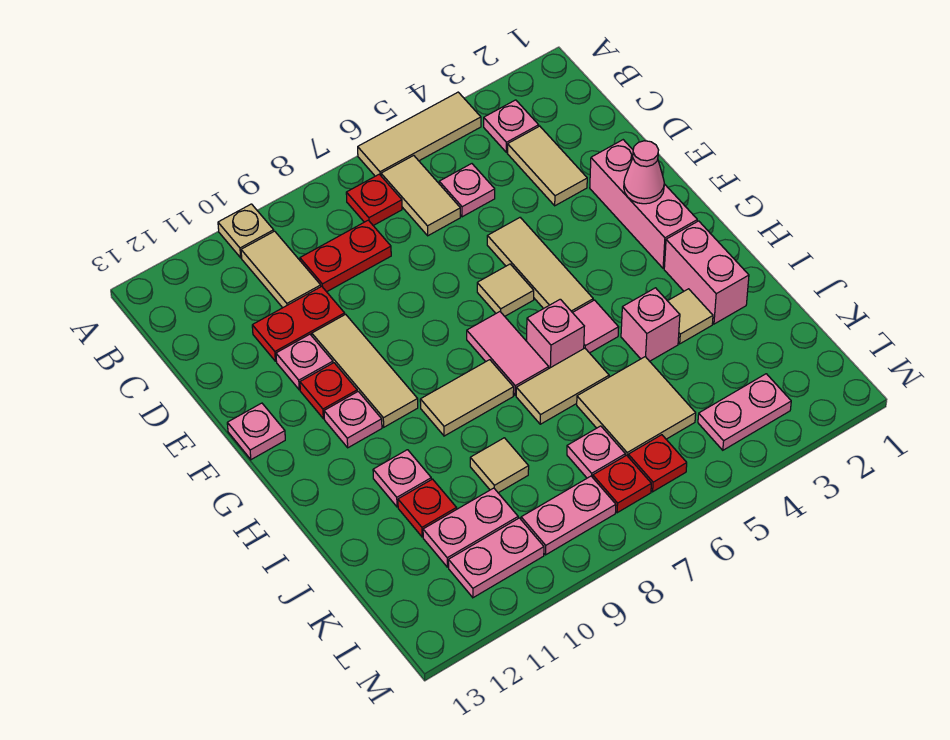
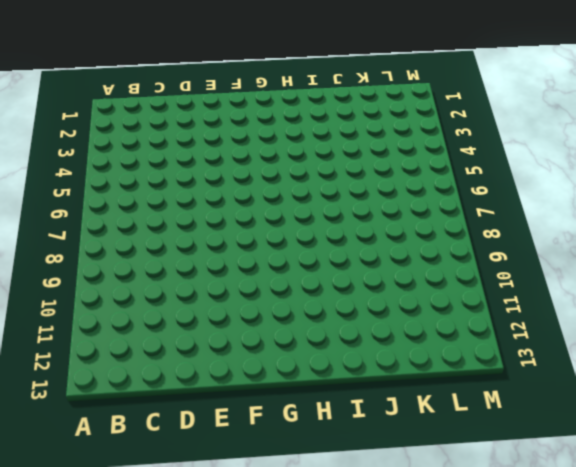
none -> tan tile A4:A6 level 1
none -> tan plate A10 level 1
none -> pink plate B3 level 1
none -> tan tile B6:C6 level 1

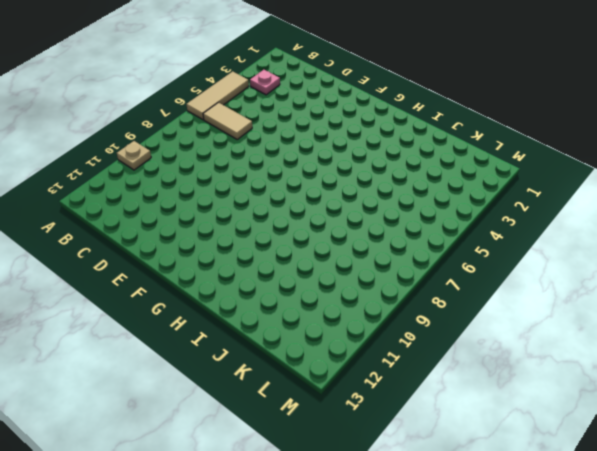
none -> red plate B7 level 1
none -> tan tile B10:C10 level 1
none -> tan tile C3:D3 level 1
none -> pink plate C5 level 1

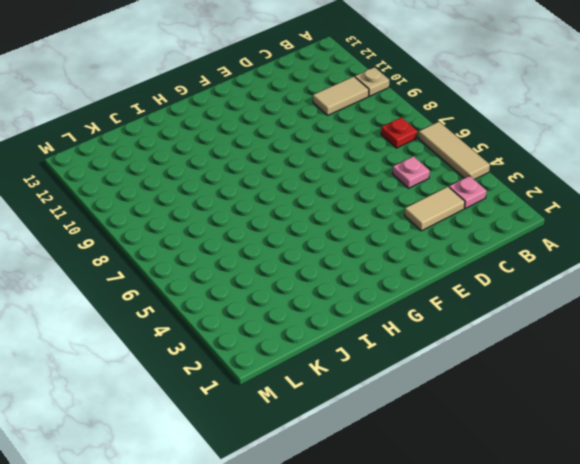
none -> tan tile B6:C6 level 1
none -> red plate C8:C9 level 1
none -> red plate D10:D11 level 1
none -> pink brick E2:G2 level 1

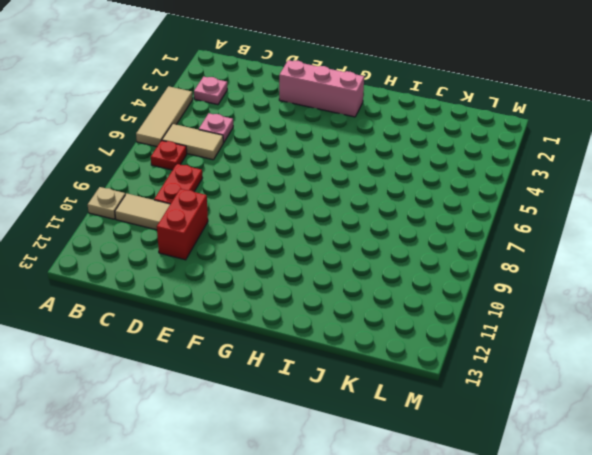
red brick D10:D11 level 1 -> red plate D10:D11 level 1
none -> tan tile C3:D3 level 1
none -> tan tile E5:G5 level 1
none -> tan tile E10:G10 level 1
none -> pink plate E11 level 1

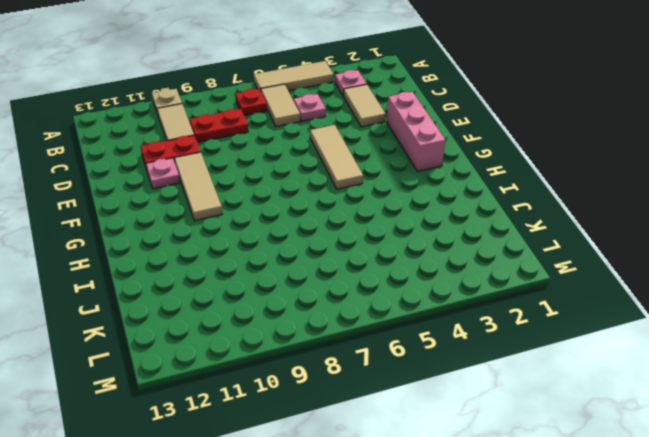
none -> tan tile F6 level 1
none -> red plate F11 level 1
none -> pink plate F13 level 1
none -> pink tile G7:H7 level 1

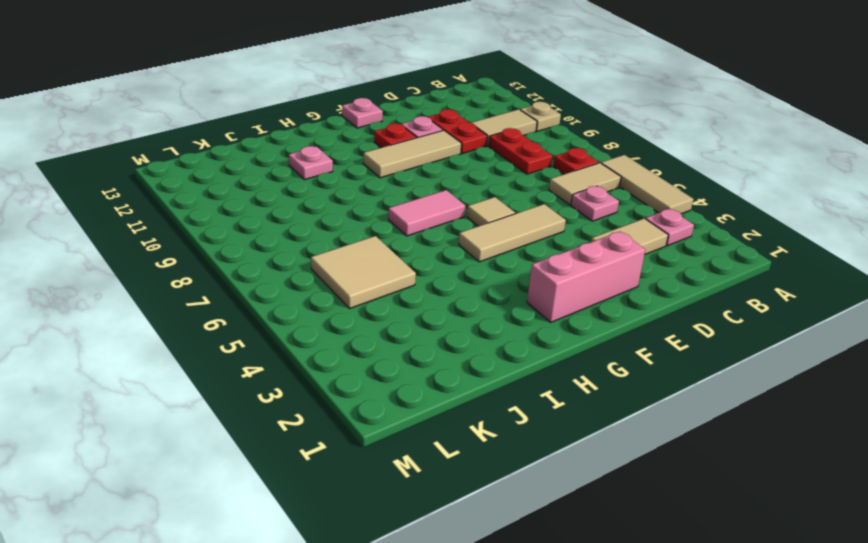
none -> pink plate G11 level 1
none -> pink brick H2:I2 level 1
none -> pink tile H5 level 1
none -> pink brick H6 level 1

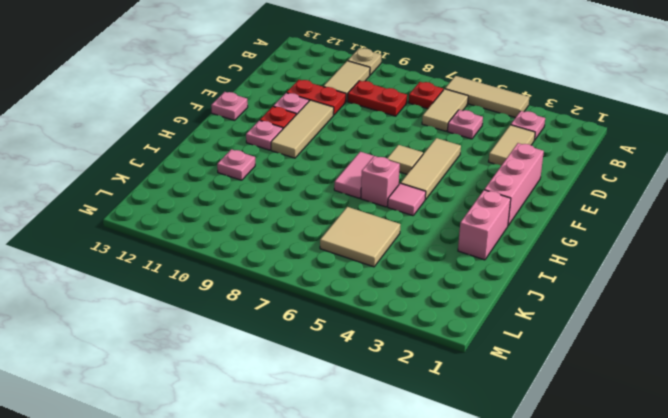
none -> tan tile H8:H9 level 1
none -> tan tile I3 level 1
none -> pink brick I4 level 1
none -> tan tile I6:I7 level 1

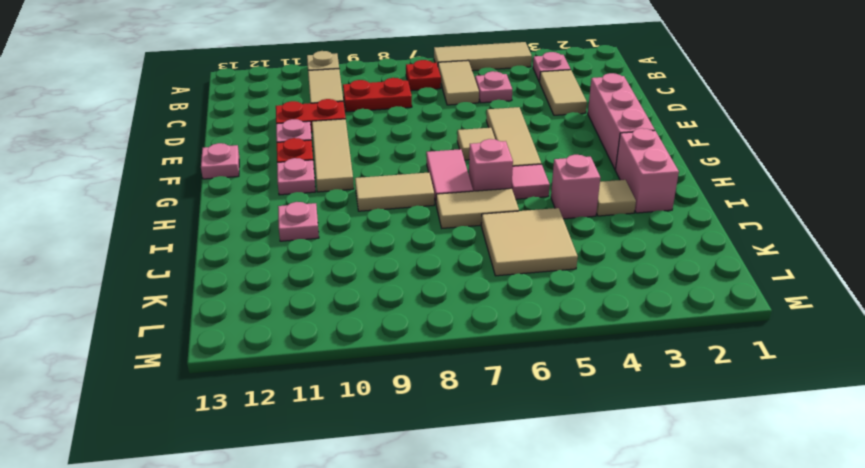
none -> tan tile J9 level 1
none -> red plate J11 level 1
none -> pink plate K7 level 1
none -> pink plate K10:K11 level 1

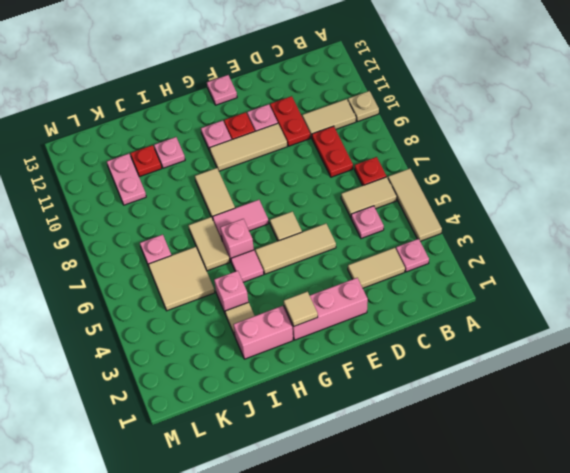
tan tile G2 level 2 -> tan tile J9 level 1
none -> pink plate L3:L4 level 1
none -> red plate L6 level 1
none -> red plate L7 level 1
none -> pink plate L8:L9 level 1

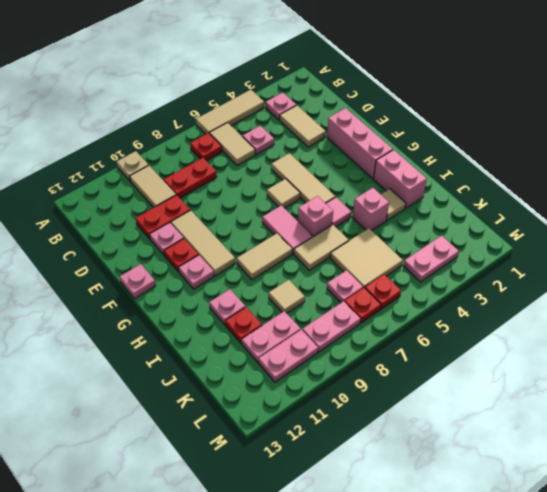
none -> pink cone F2 level 2

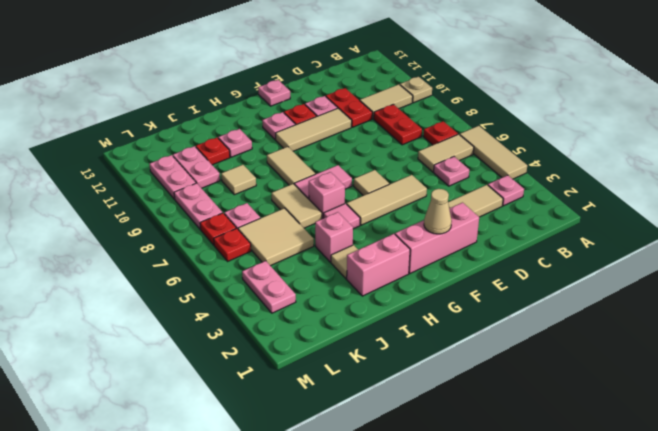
tan cone F2 level 2 -> pink cone F2 level 2

